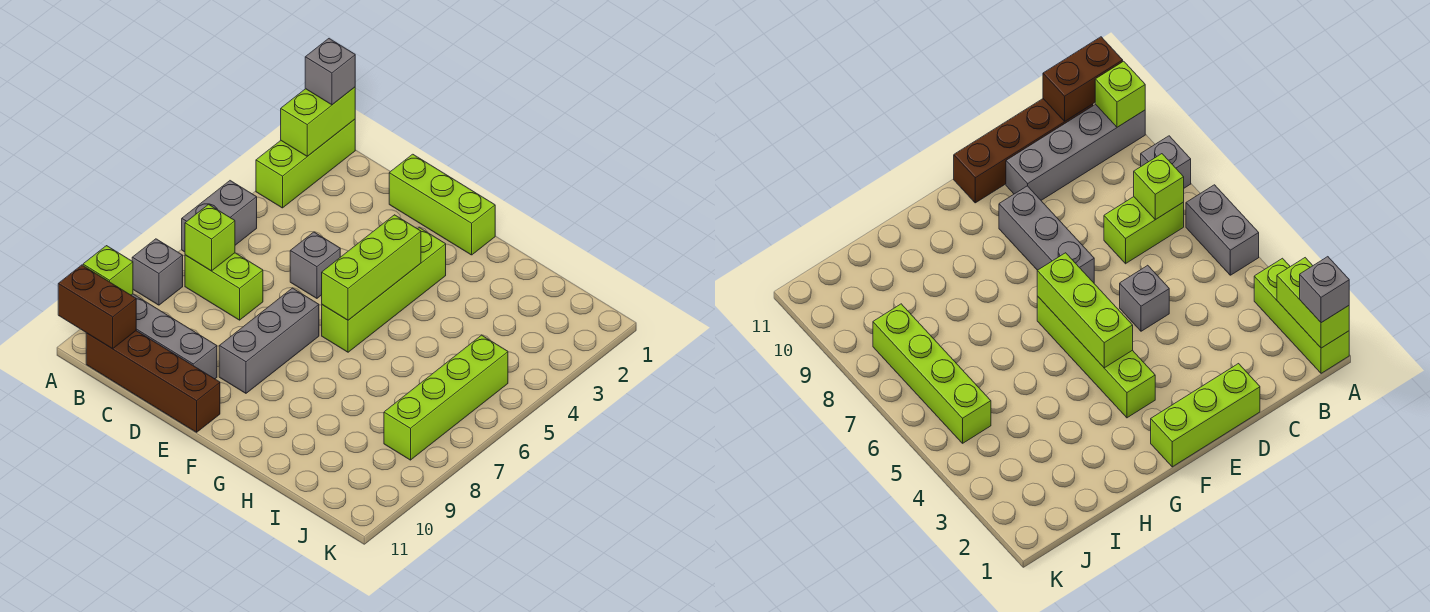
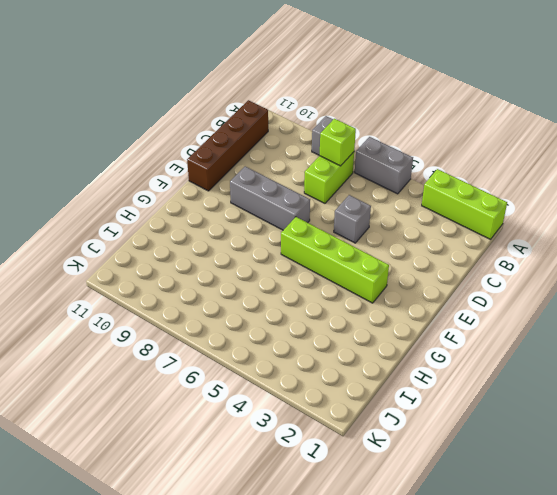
none -> grey brick A10:D10 level 1
none -> lime brick D1:F1 level 1
none -> lime brick J5:J8 level 1

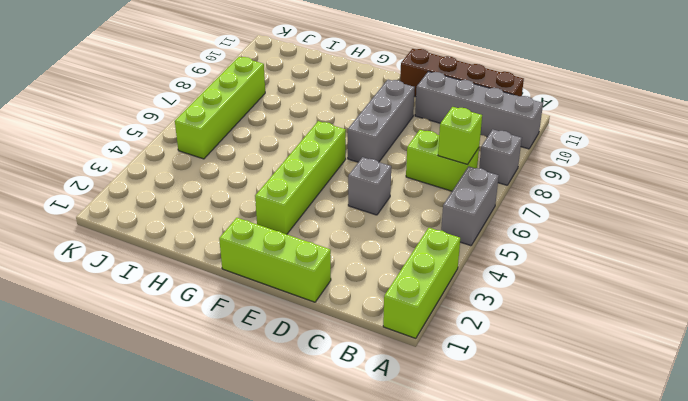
none -> lime brick A1:A2 level 2
none -> lime brick A10 level 2
none -> brown brick A11:B11 level 2

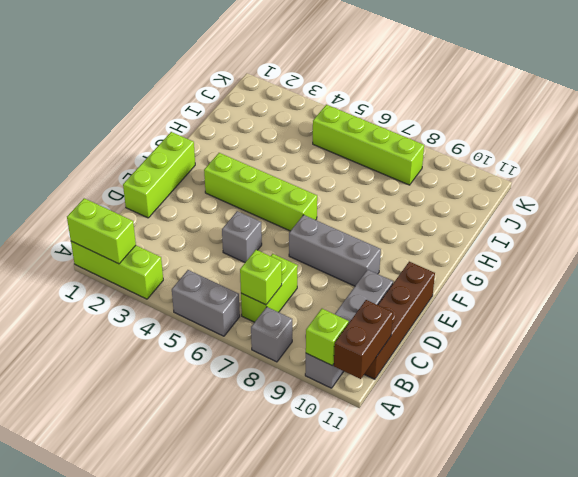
none -> lime brick F4:F6 level 2
none -> grey brick A1 level 3

